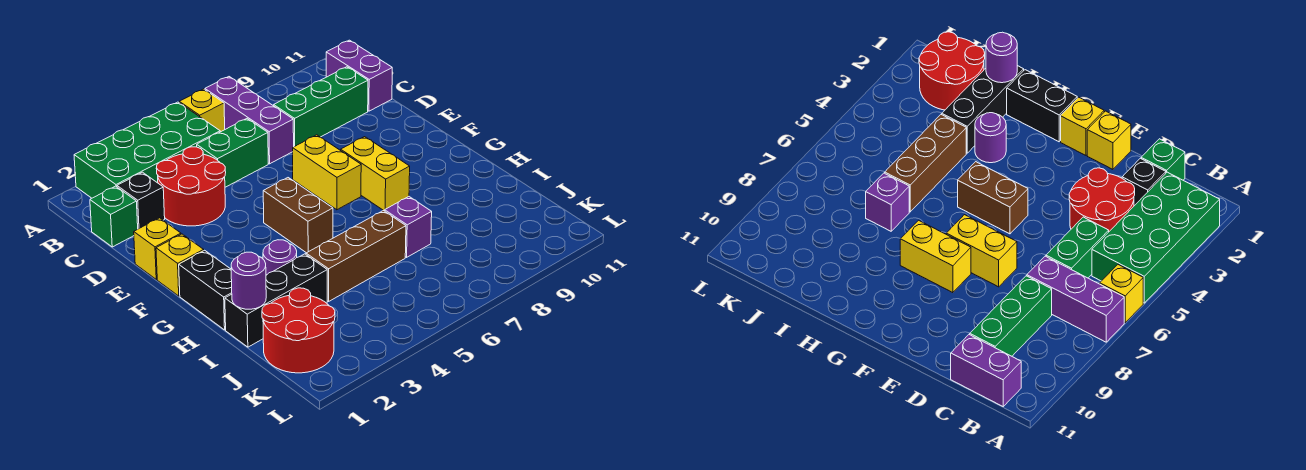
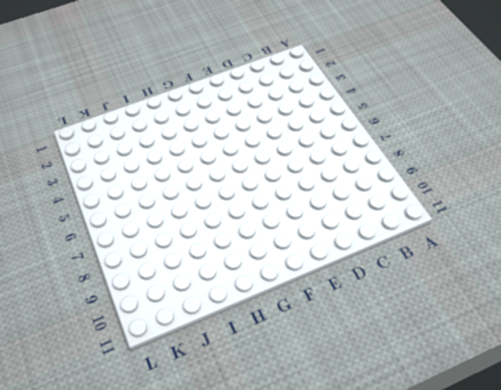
none -> green brick A2:B5 level 1
none -> yellow brick A6 level 1
none -> purple brick A7:C7 level 1

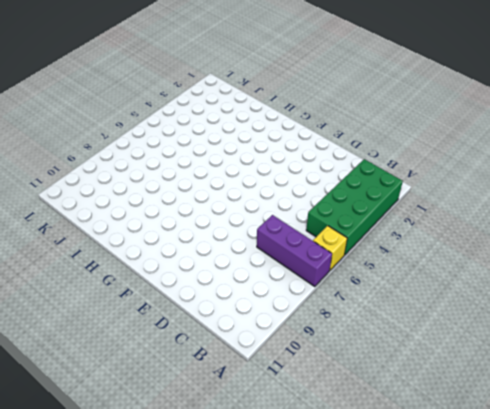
none -> purple brick B11:C11 level 1
none -> green brick C1 level 1
none -> black brick C2 level 1

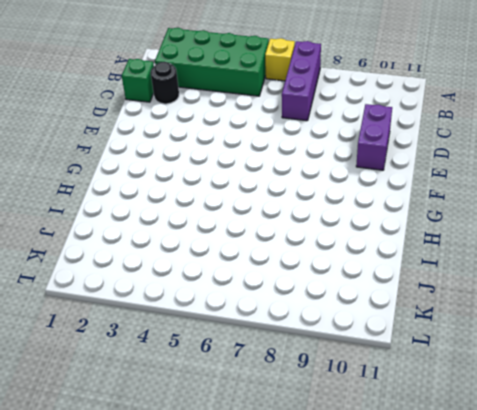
black round brick C2 level 1 -> black brick C2 level 1
purple brick D10:E10 level 1 -> purple brick B11:C11 level 1
none -> red round brick C3:D4 level 1
none -> green brick C5:C6 level 1
none -> green brick C8:C10 level 1

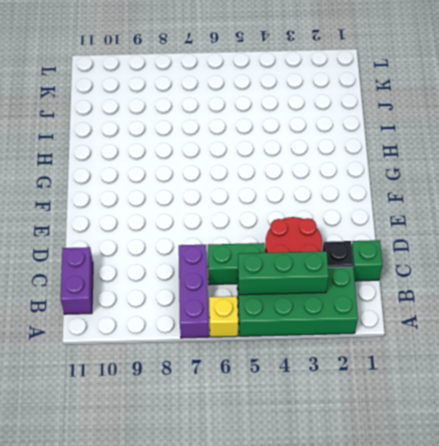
green brick B3:B5 level 2 -> green brick C8:C10 level 1
none -> yellow brick E1 level 1
none -> yellow brick E7:F7 level 1
none -> yellow brick F1 level 1

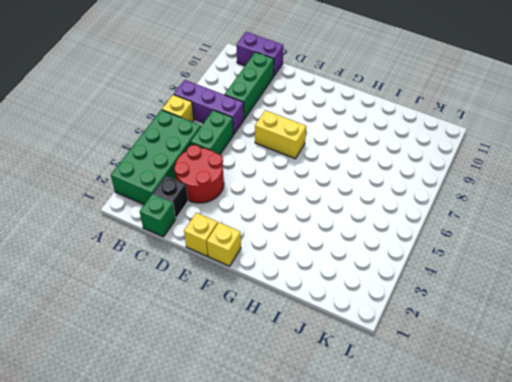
none -> brown brick F5:G5 level 1
none -> yellow brick F8:G8 level 1
none -> black brick G1:H1 level 1

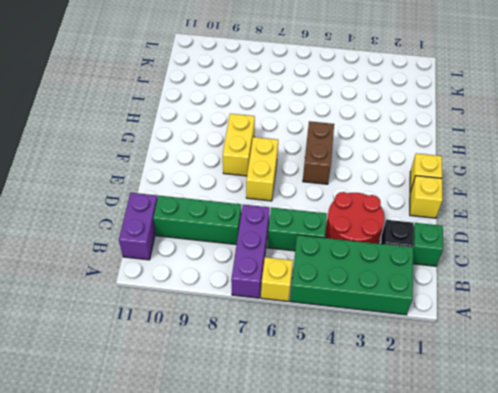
none -> black brick G1:H1 level 1
none -> purple round brick H3 level 1
none -> black brick I1:I3 level 1

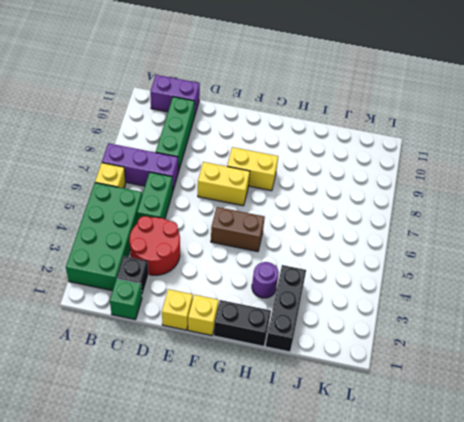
none -> brown brick I4:I6 level 1
none -> purple brick I7 level 1
none -> red round brick J1:K2 level 1

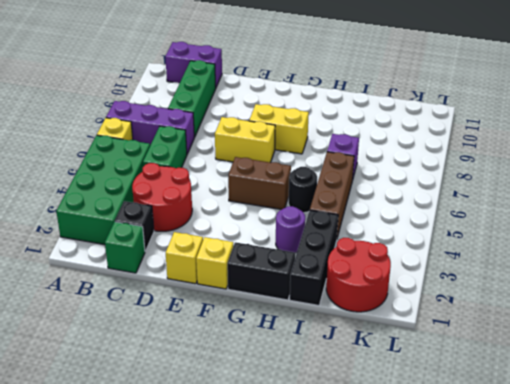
black round brick H5 level 1 -> none
none -> purple round brick I1 level 2

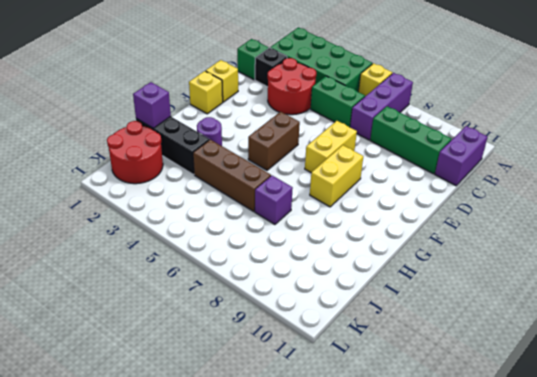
purple brick I1 level 2 -> purple round brick I1 level 2
none -> black brick G1:H1 level 1

